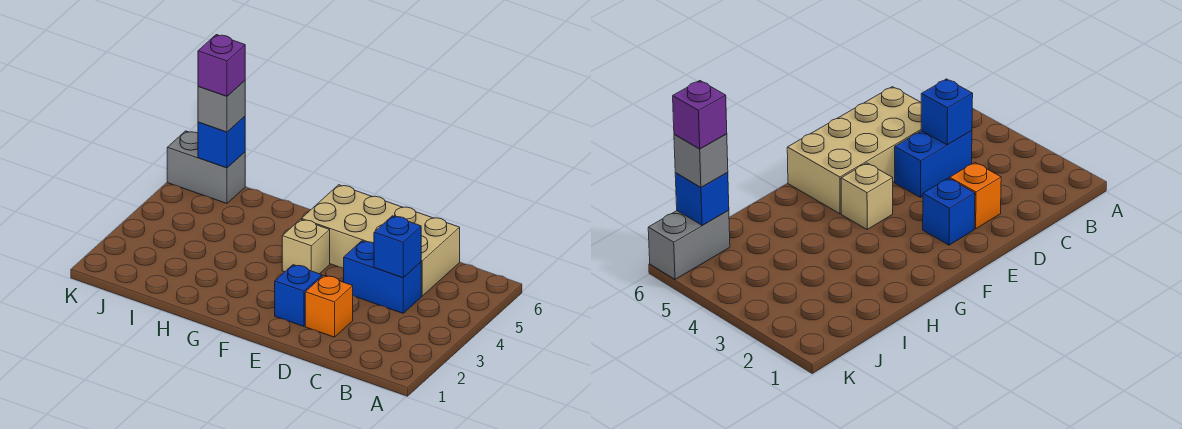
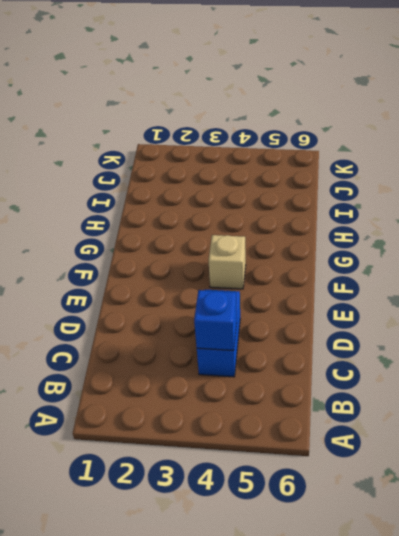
none -> tan brick C5:F6 level 1
none -> orange brick D2 level 1

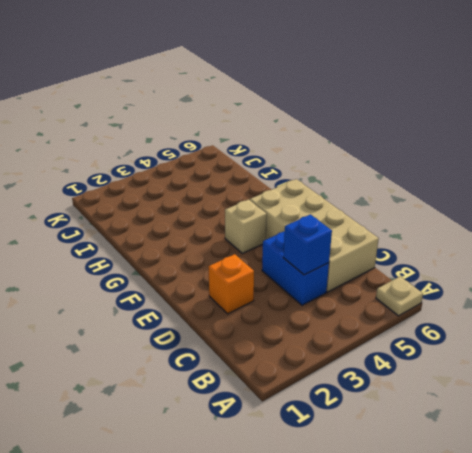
tan plate A6 level 1 -> none
none -> blue brick E2 level 1
none -> grey brick J6:K6 level 1

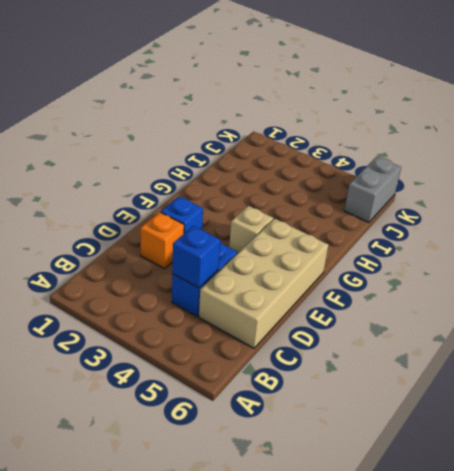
none -> blue brick J6 level 2
none -> grey brick J6 level 3

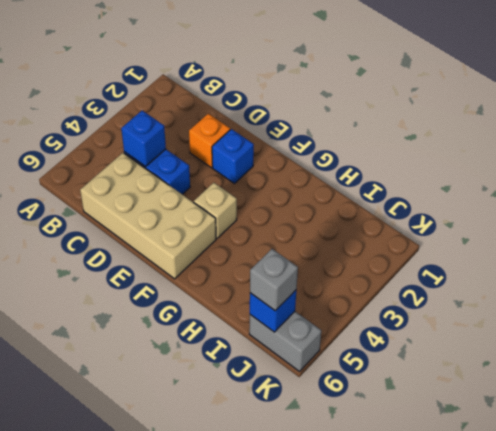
none -> purple brick J6 level 4

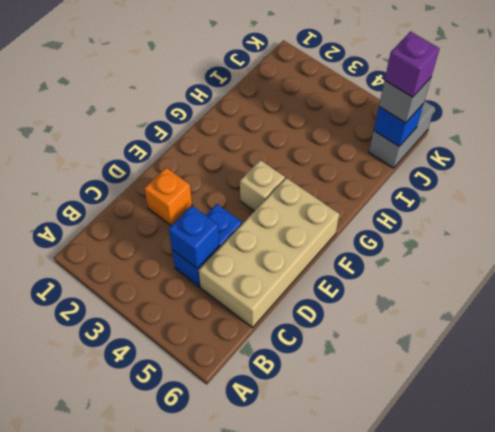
none -> blue brick E2 level 1

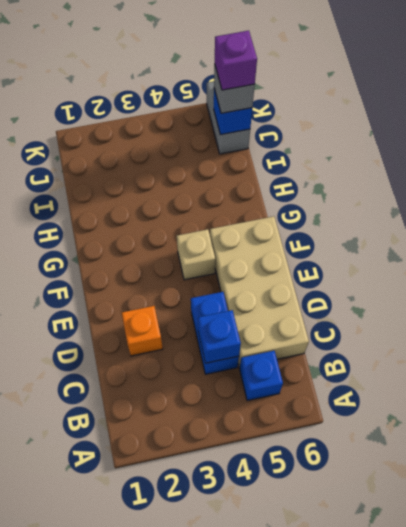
blue brick B5 level 1 -> blue brick E2 level 1

